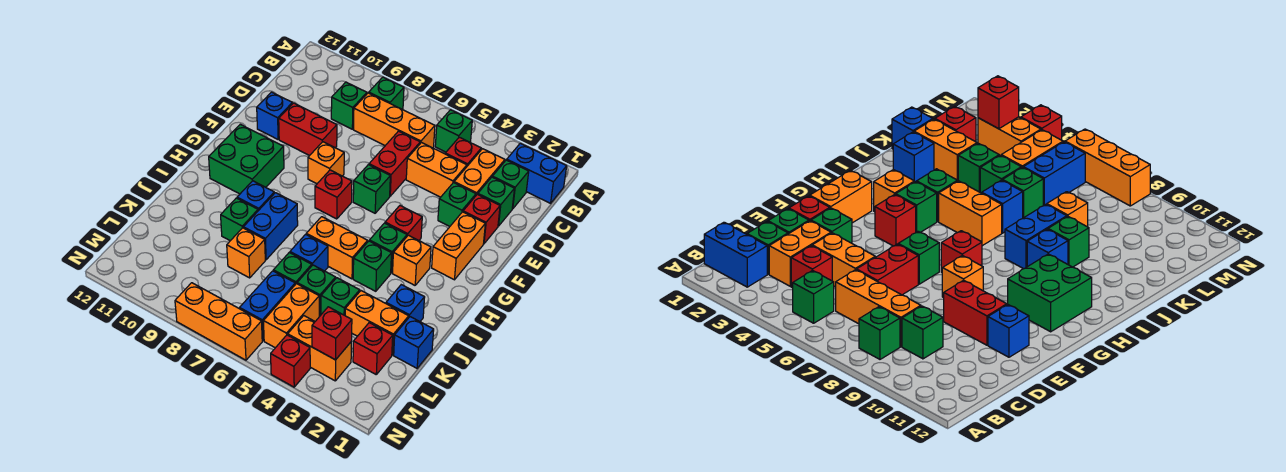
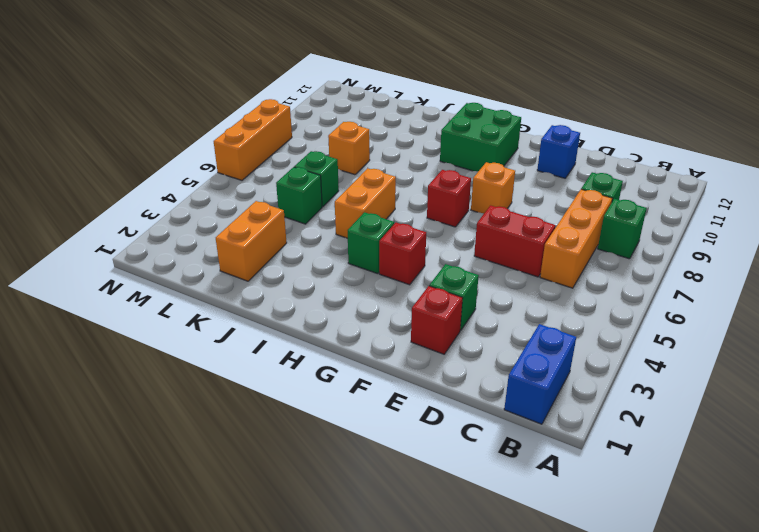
none -> green brick B5 level 1
none -> green brick C2 level 1
none -> orange brick C3:D3 level 1
none -> red brick C4 level 1

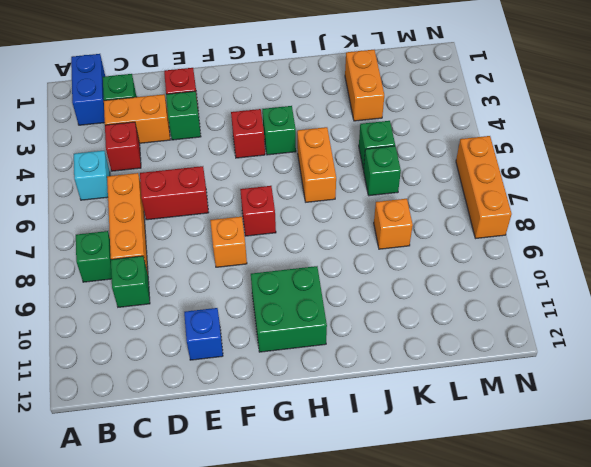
cyan brick B5 level 1 -> green brick B5 level 1
none -> green brick D2 level 1
none -> orange brick D4:D5 level 1
none -> red brick E9:E10 level 1
none -> orange brick F2:G2 level 1

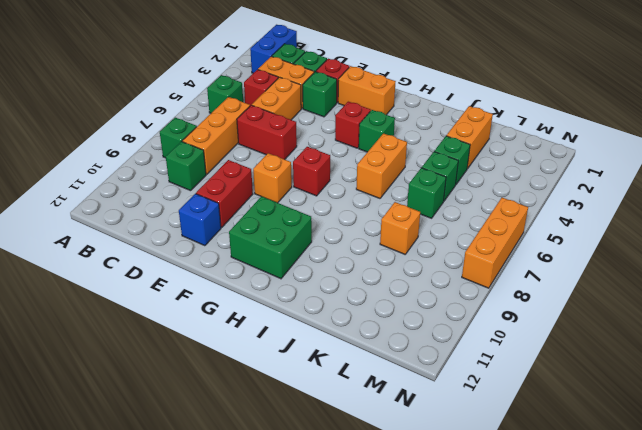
none -> green brick F6 level 1
none -> orange brick H3 level 1
none -> green brick I4 level 1
none -> blue brick I8:J8 level 1

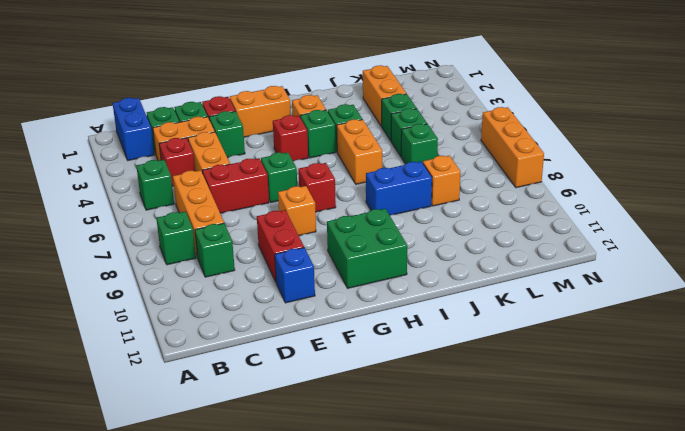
none -> blue brick I9 level 1
none -> blue brick J2 level 1
none -> blue brick J6 level 1
none -> green brick J9 level 1

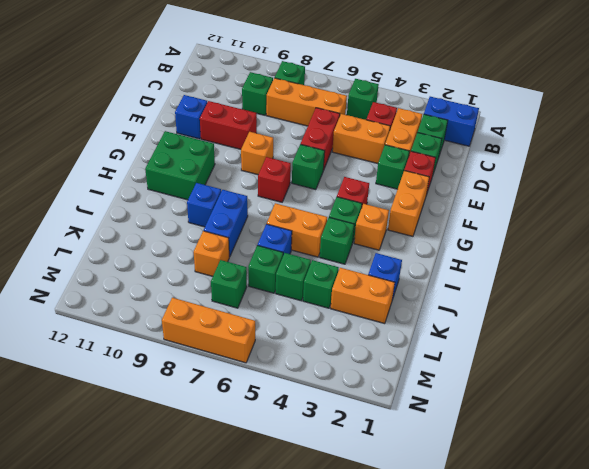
green brick L7 level 1 -> green brick J9 level 1
none -> blue brick K1 level 1
none -> red brick L2 level 1
none -> orange brick L5:M5 level 1
none -> blue brick L6:M6 level 1

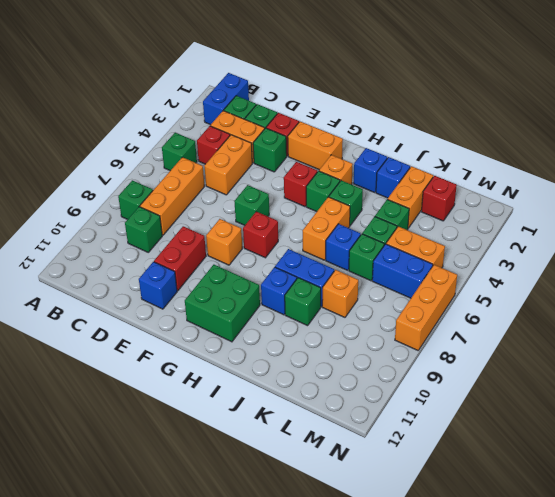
blue brick I2 level 1 -> blue brick K1 level 1
none -> red brick D6:E6 level 1
none -> orange brick M3:M4 level 1
none -> red brick N4 level 1
none -> red brick M3 level 2

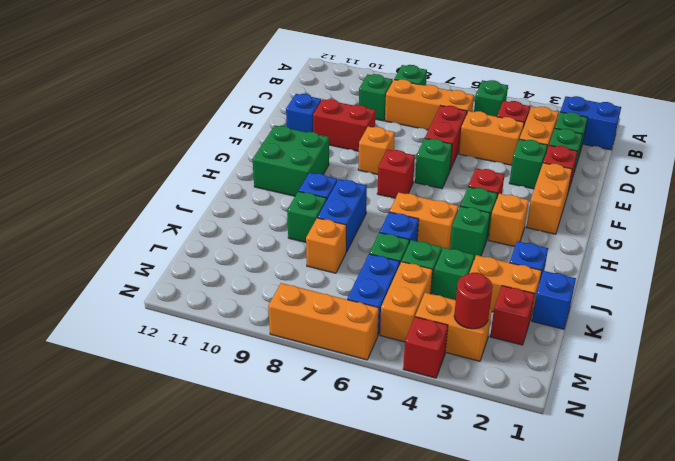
red round brick M3 level 2 -> red brick M3 level 2

